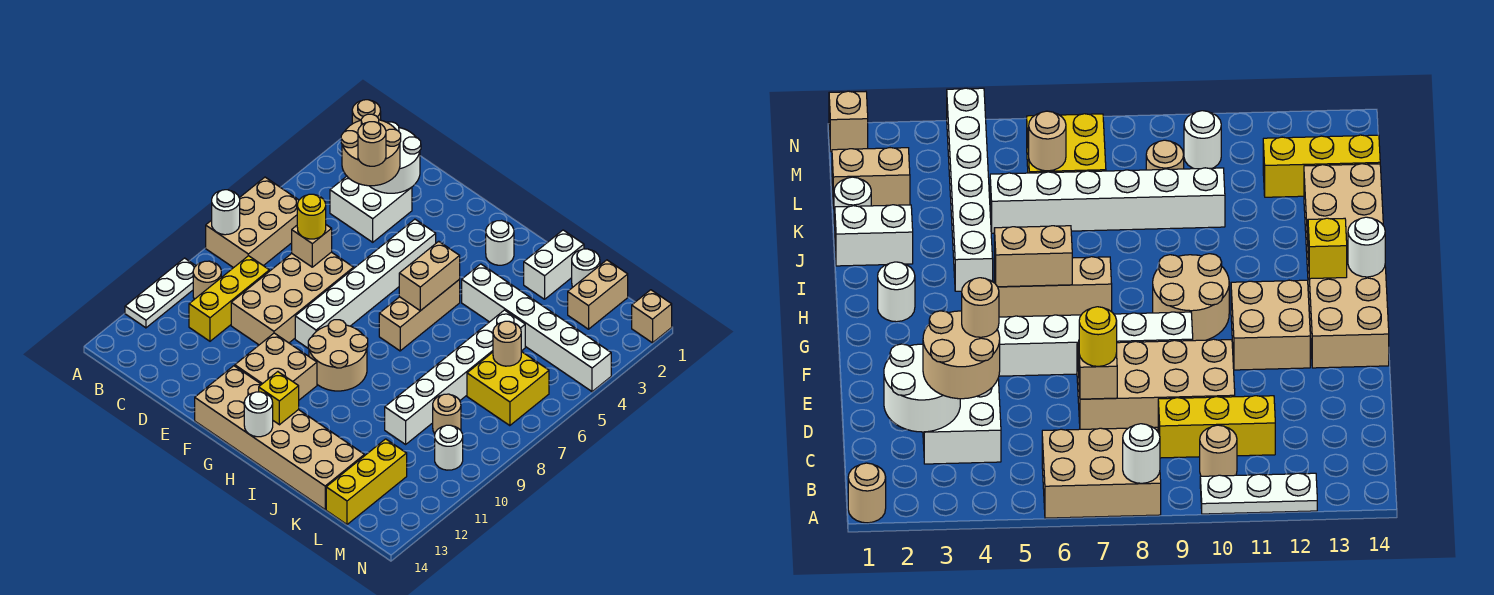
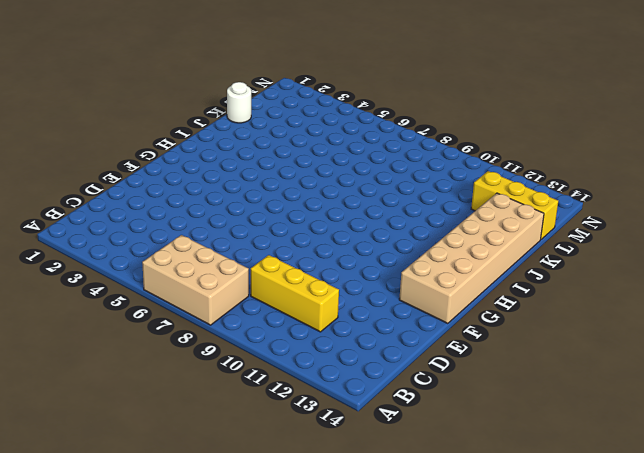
none -> tan round brick A1 level 1
none -> white plate A10:A12 level 1
none -> tan round brick B10 level 1
none -> white brick C3:D4 level 1

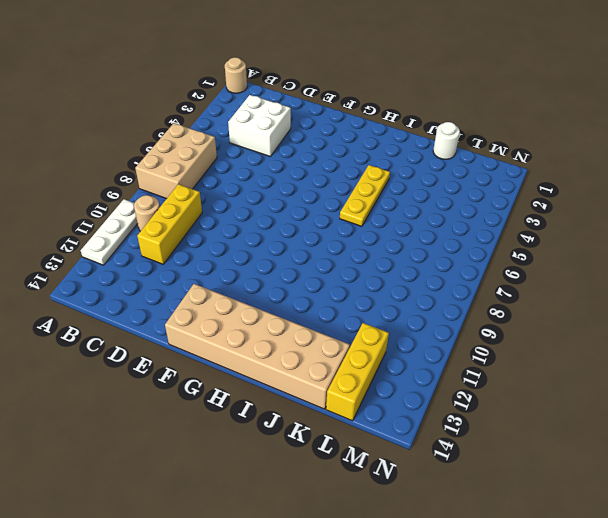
yellow plate I4:I6 level 1 -> white brick I4:N4 level 1
none -> tan brick D7:E10 level 1
none -> white brick F4:F9 level 1
none -> tan brick F11:G12 level 1
none -> tan round brick G9:H10 level 1

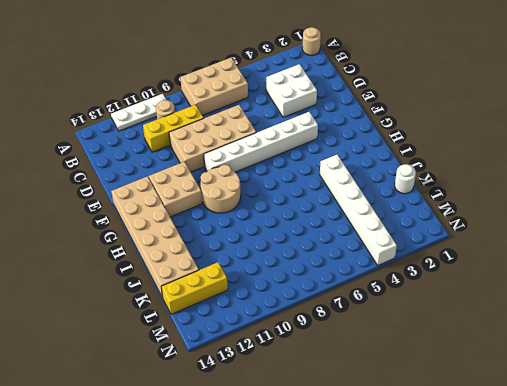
none -> white round brick H2 level 1
none -> tan brick H5:H7 level 1
none -> white brick J1:J2 level 1
none -> white brick K5:K10 level 1

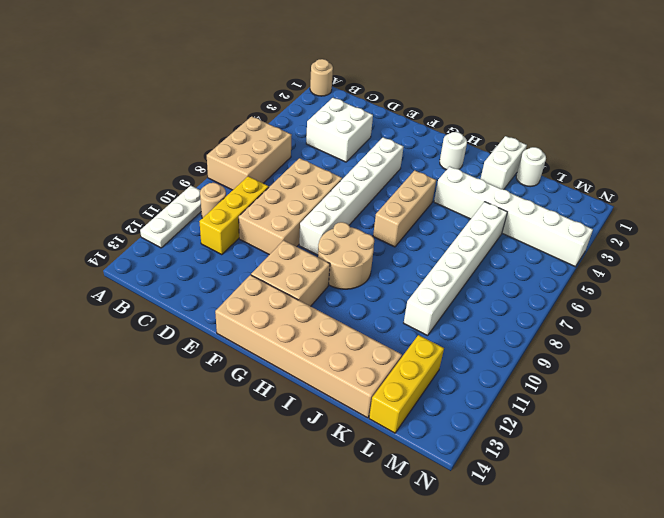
none -> tan brick L1:L2 level 1
none -> yellow brick L6:M7 level 1
none -> tan round brick L9 level 1
none -> white round brick M10 level 1

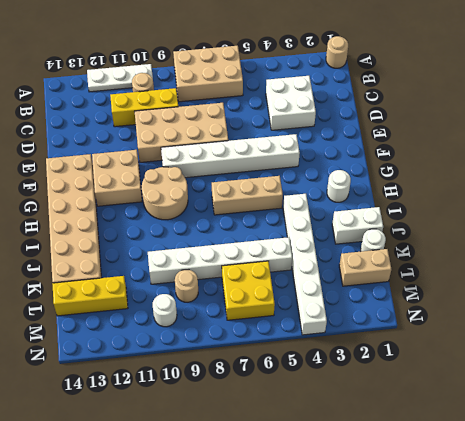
none -> tan brick N1 level 1
none -> white round brick A8 level 2
none -> white round brick C2:D3 level 2
none -> tan brick D7 level 2

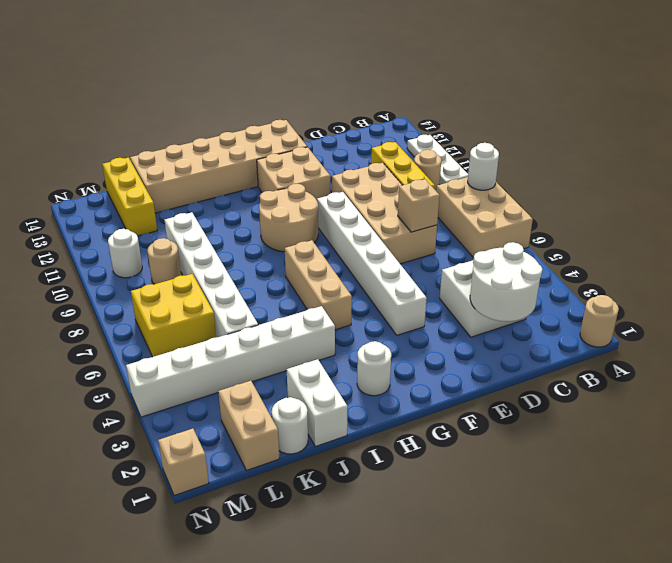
none -> tan brick H5:H6 level 2
none -> yellow brick H13 level 2
none -> white round brick H14 level 2
none -> tan round brick L6 level 2

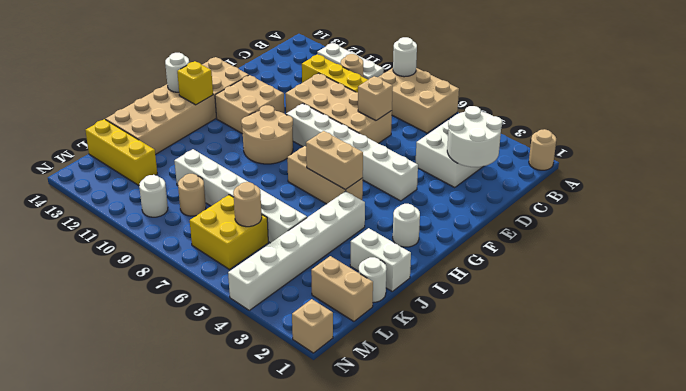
none -> tan round brick C3:D4 level 3
none -> yellow round brick D7 level 3
none -> tan round brick D4 level 4

